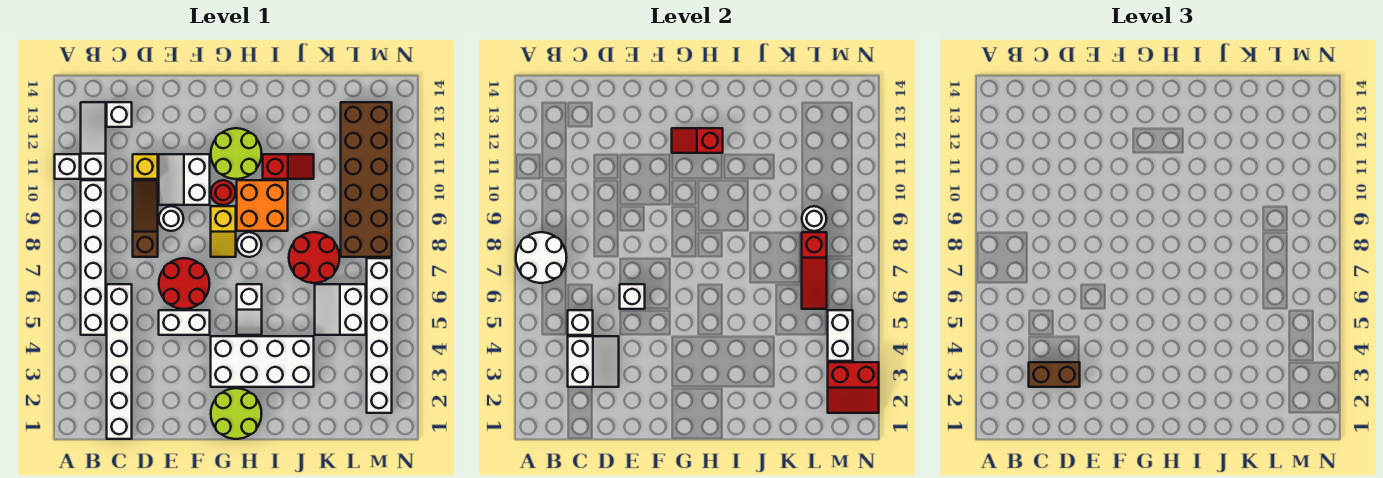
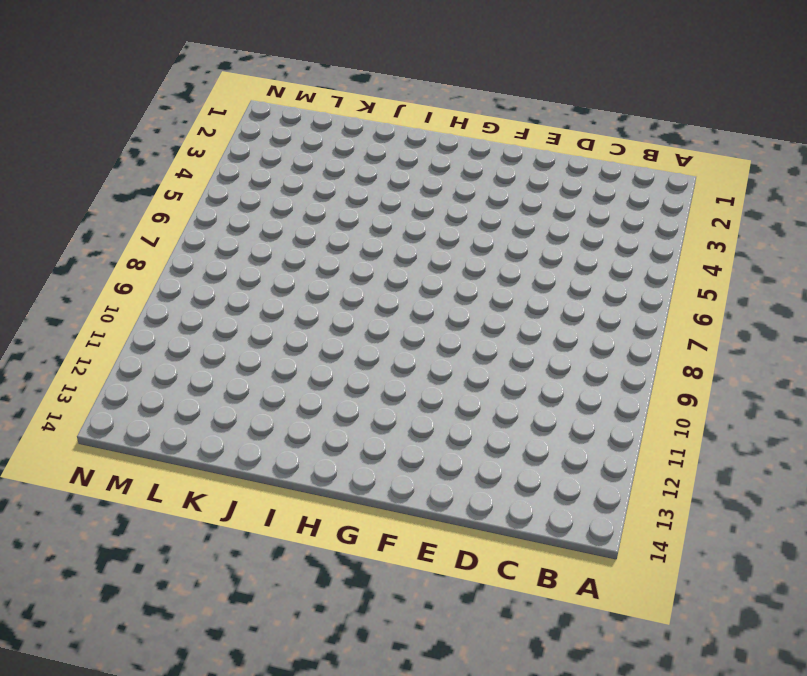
none -> white brick A11 level 1
none -> white brick B5:B10 level 1
none -> white slope B11:B13 level 1 top 11
none -> white brick C1:C6 level 1

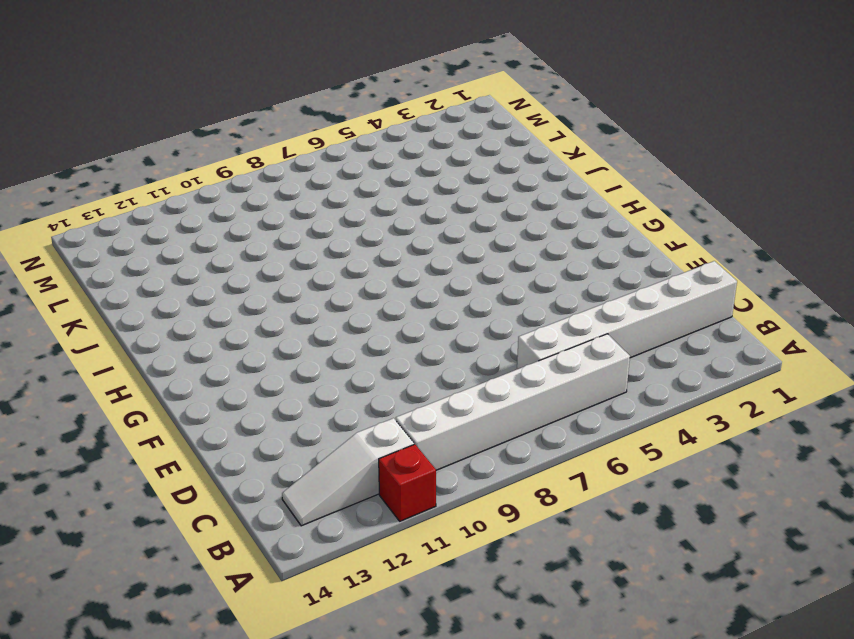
red brick A11 level 1 -> white brick A11 level 1
none -> white brick C13 level 1
none -> brown slope D8:D10 level 1 top 8
none -> yellow brick D11 level 1
none -> white brick E5:F5 level 1

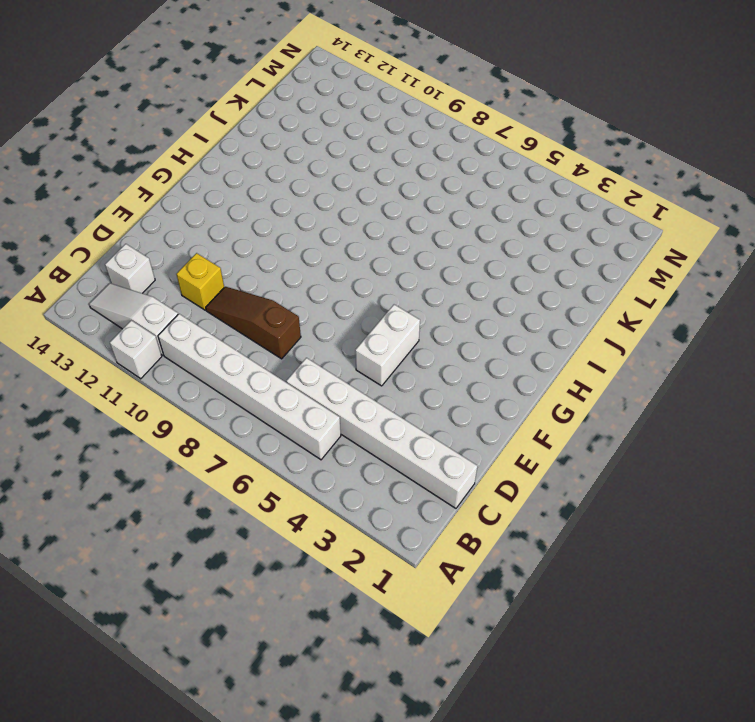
none -> red round brick E6:F7 level 1
none -> white round brick E9 level 1
none -> white slope E10:F11 level 1 top F
none -> lime round brick G1:H2 level 1

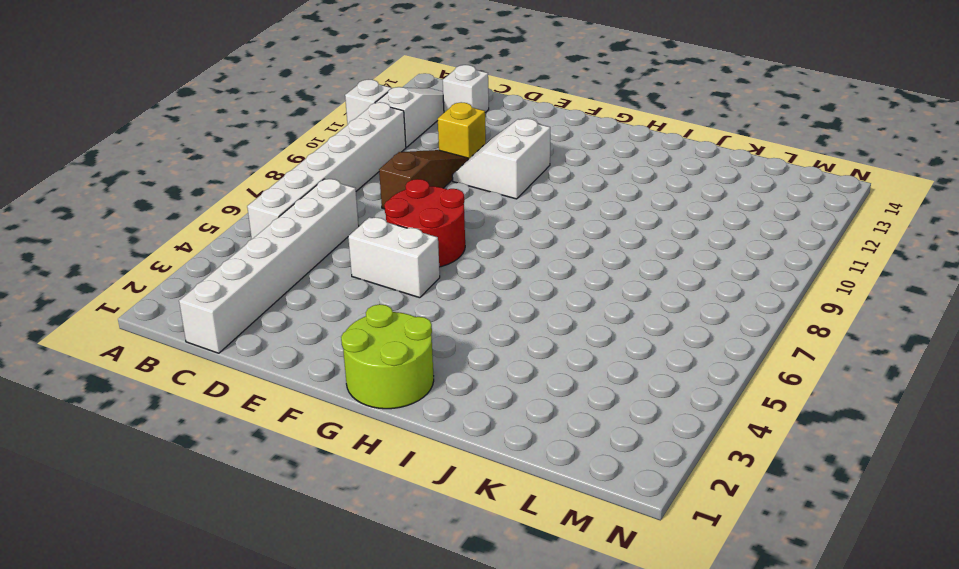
none -> white round brick E9 level 1
none -> white brick G3:J4 level 1
none -> yellow slope G8:G9 level 1 top 9
none -> red round brick G10 level 1

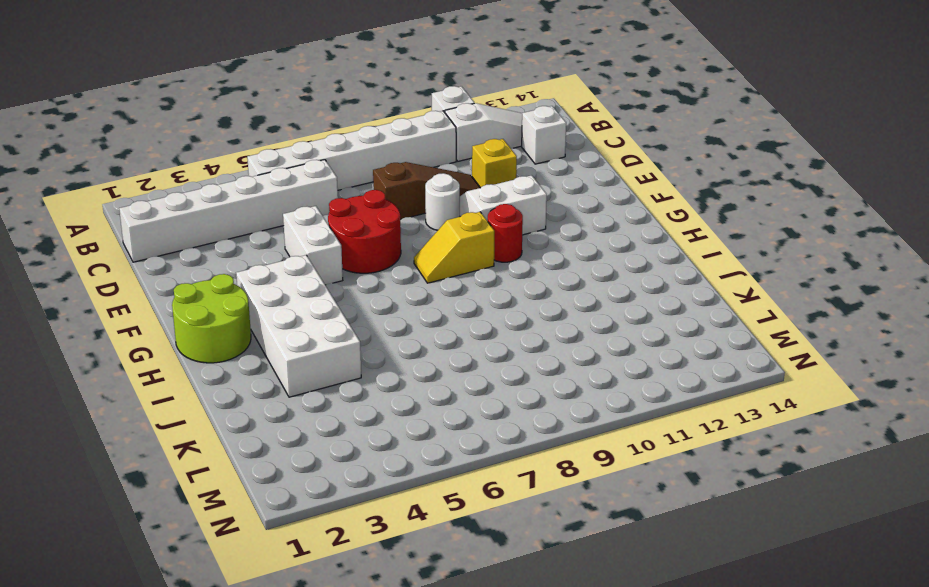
none -> lime round brick G11:H12 level 1
none -> white slope H5:H6 level 1 top 6
none -> white round brick H8 level 1
none -> orange brick H9:I10 level 1

